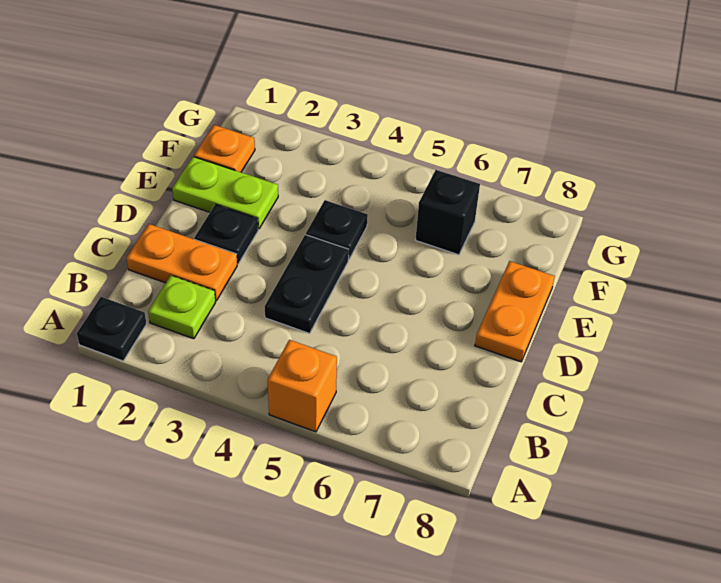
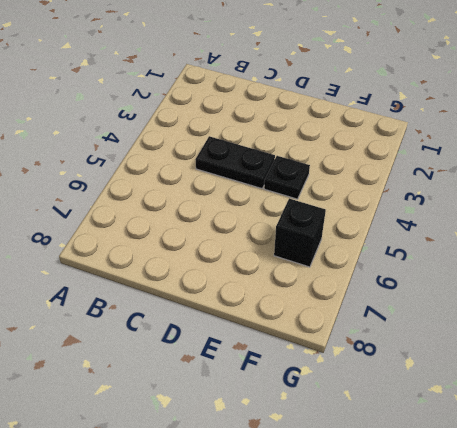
none -> black plate A1 level 1
none -> orange brick A5 level 1

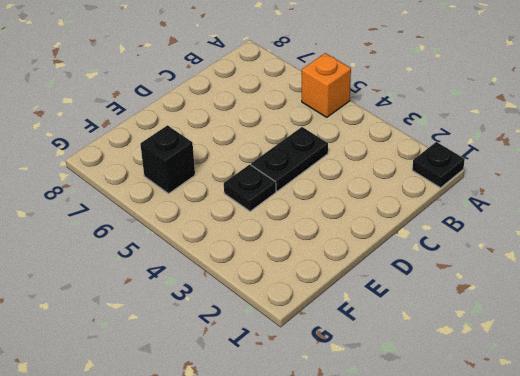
none -> lime plate B2 level 1
none -> orange plate C1:C2 level 1

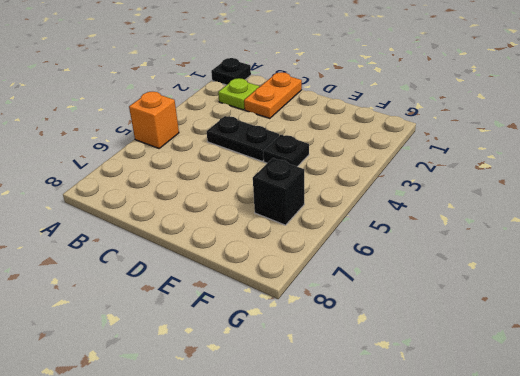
none -> black plate D2 level 1
none -> orange plate D8:E8 level 1

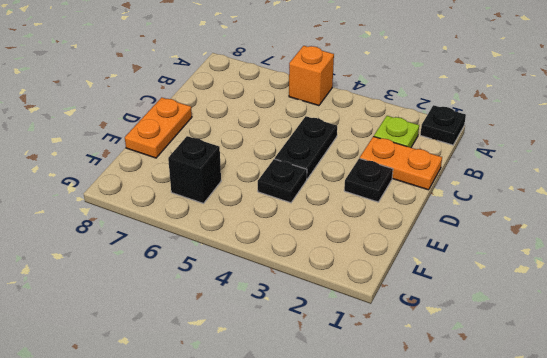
none -> lime plate E1:E2 level 1
none -> orange plate F1 level 1

